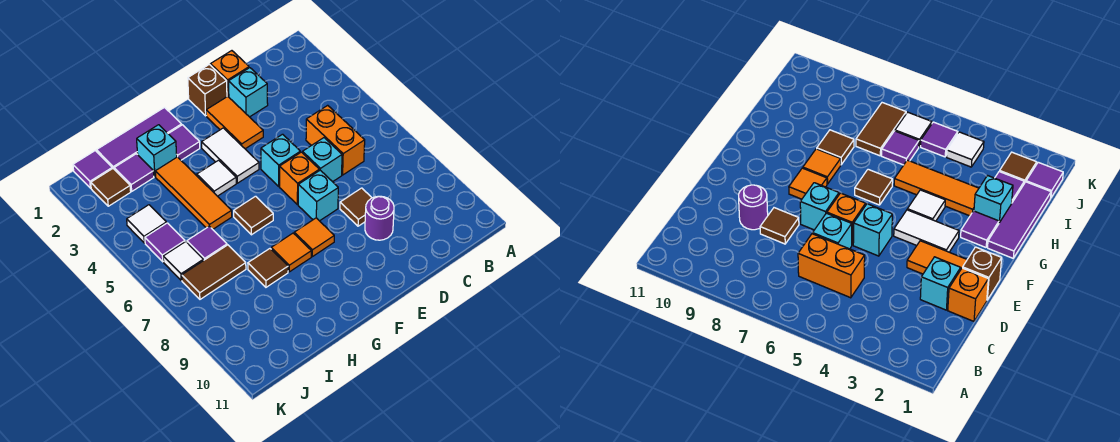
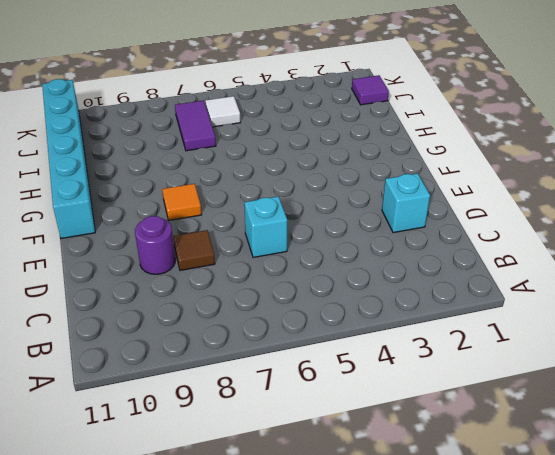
cyan brick F11:K11 level 1 -> none
purple tile I7:J7 level 1 -> brown tile I7:J7 level 1
none -> orange brick C5:C6 level 1
none -> orange brick D1 level 1
none -> brown brick E1 level 1

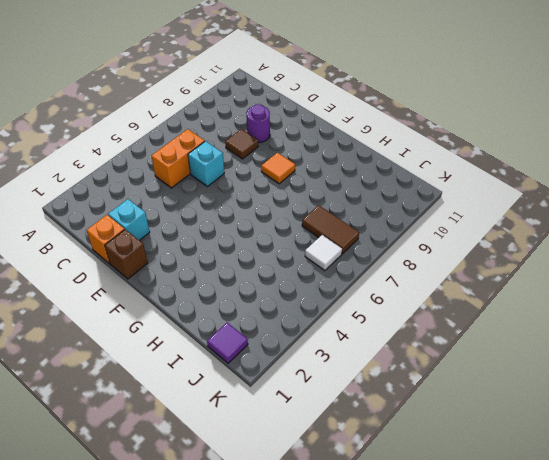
none -> orange tile E2:E3 level 1
none -> cyan brick E5 level 1
none -> orange brick E6 level 1

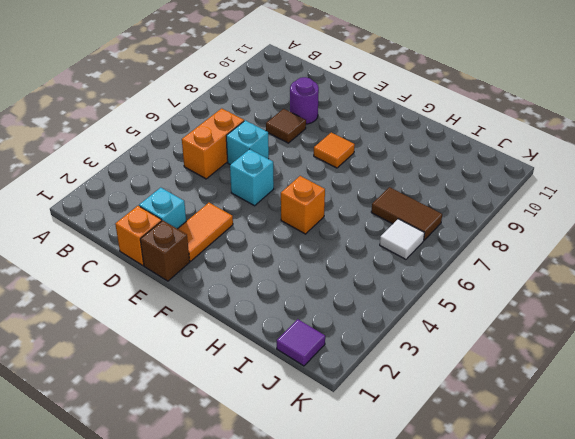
orange brick G5 level 1 -> orange brick E6 level 1
none -> cyan brick E7 level 1
none -> white tile F3:F4 level 1
none -> purple tile G1:I1 level 1

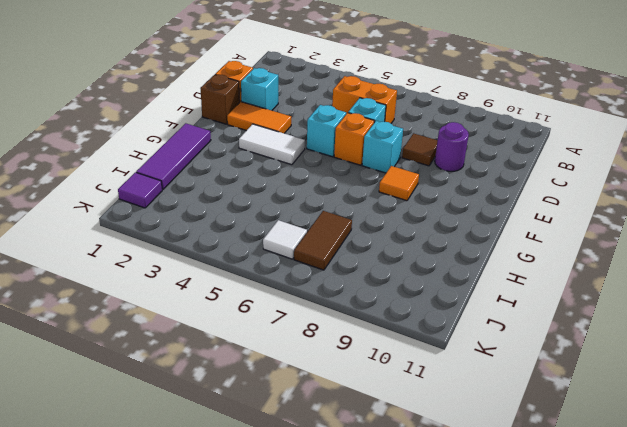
none -> purple tile G2 level 1
none -> white tile G4 level 1
none -> brown tile G6 level 1

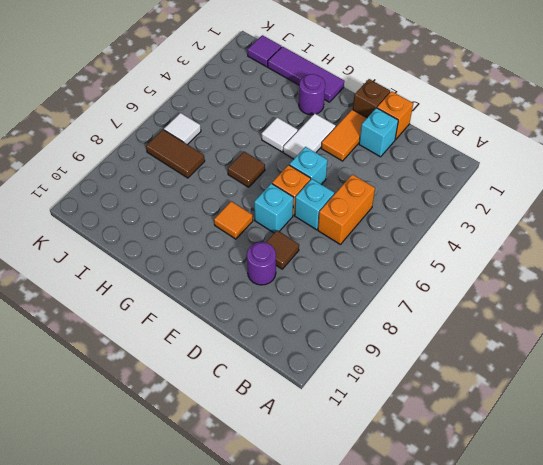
purple round brick G2 level 1 -> purple tile G2 level 1
none -> orange tile G8 level 1
none -> cyan brick H2 level 1
none -> orange tile H3:H5 level 1

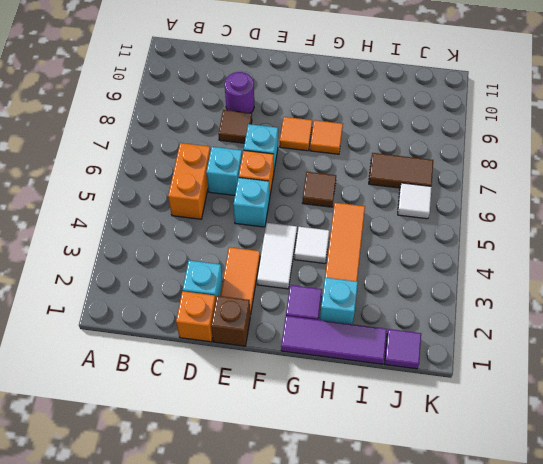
none -> brown tile H8 level 1
none -> purple tile I2 level 1
none -> purple tile I6 level 1

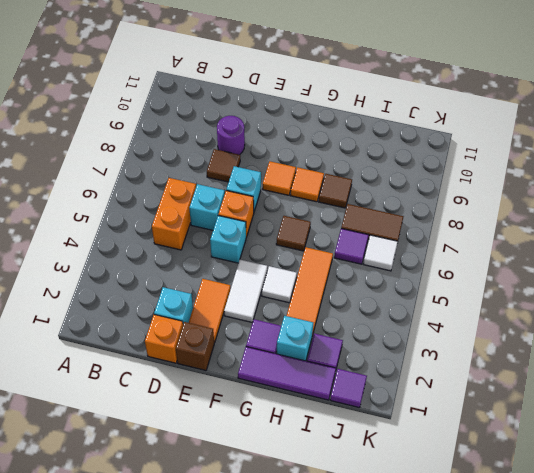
none -> brown tile J2 level 1
none -> white tile J4 level 1
none -> purple tile J5 level 1

